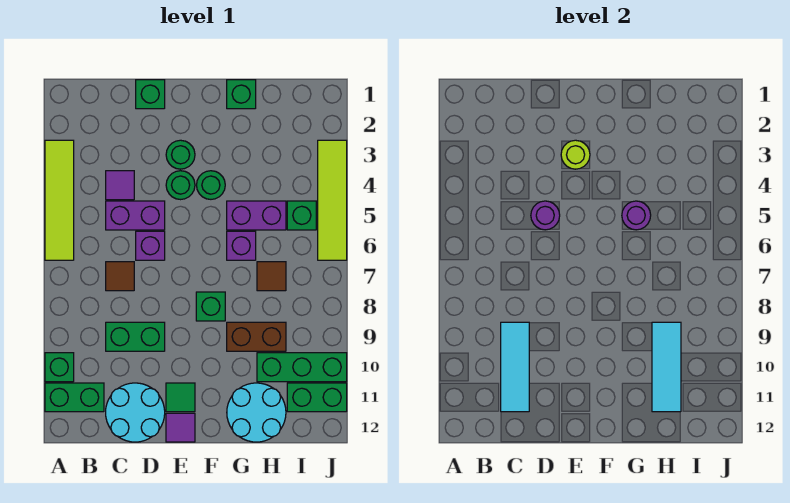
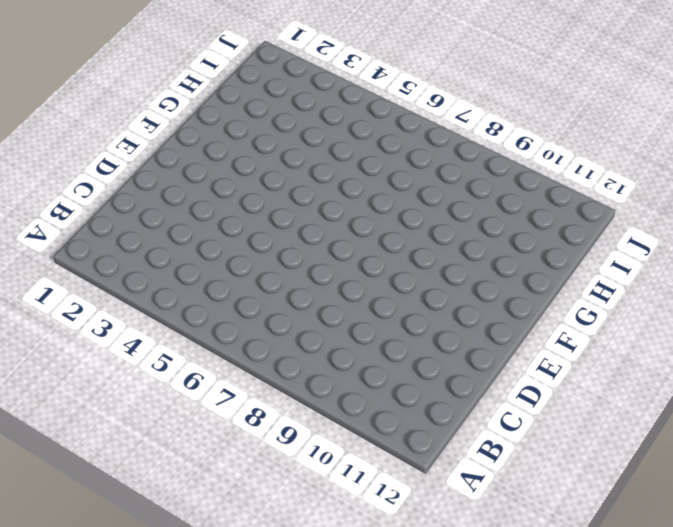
none -> lime tile A3:A6 level 1
none -> green brick A10 level 1
none -> green brick A11:B11 level 1
none -> purple tile C4 level 1

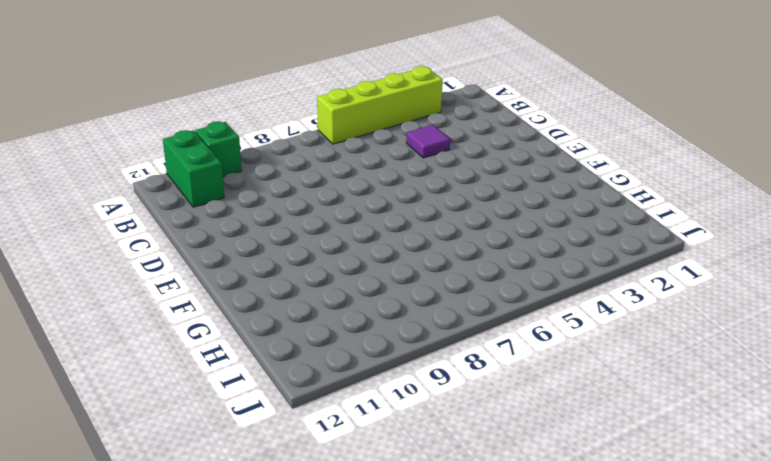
lime brick A3:A6 level 1 -> lime tile A3:A6 level 1
none -> purple brick C5:D5 level 1
none -> brown tile C7 level 1
none -> green brick C9:D9 level 1
none -> cyan round brick C11:D12 level 1

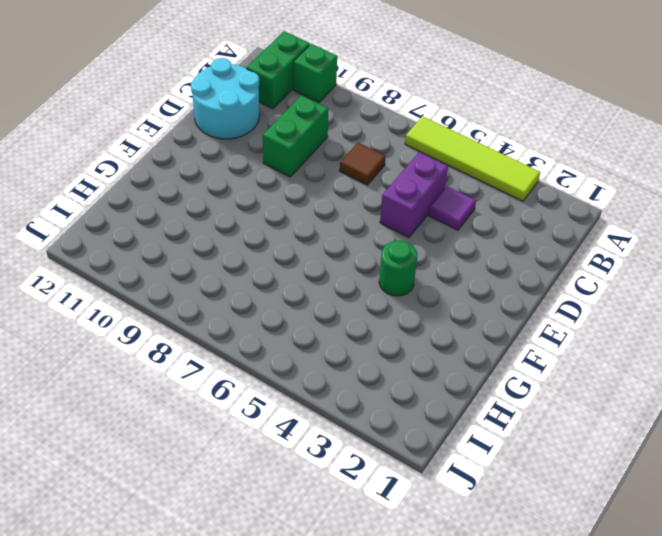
none -> green brick D1 level 1
none -> purple brick D6 level 1
none -> green round brick E3 level 1
none -> green round brick E4 level 1

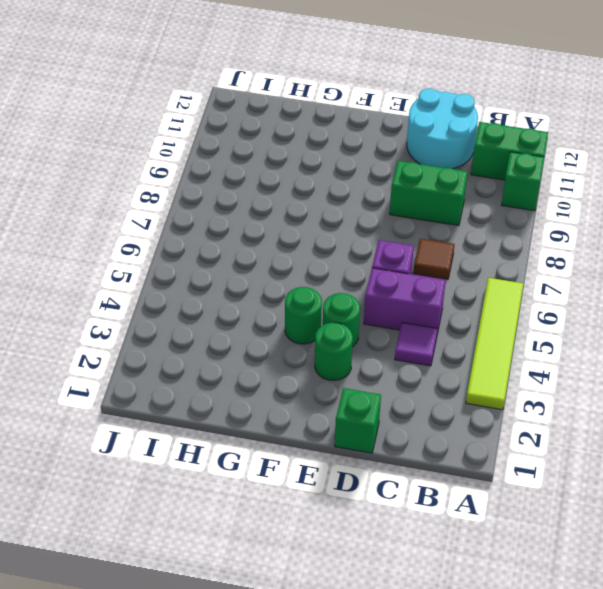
none -> green tile E11 level 1
none -> purple tile E12 level 1
none -> green brick F8 level 1
none -> green brick G1 level 1

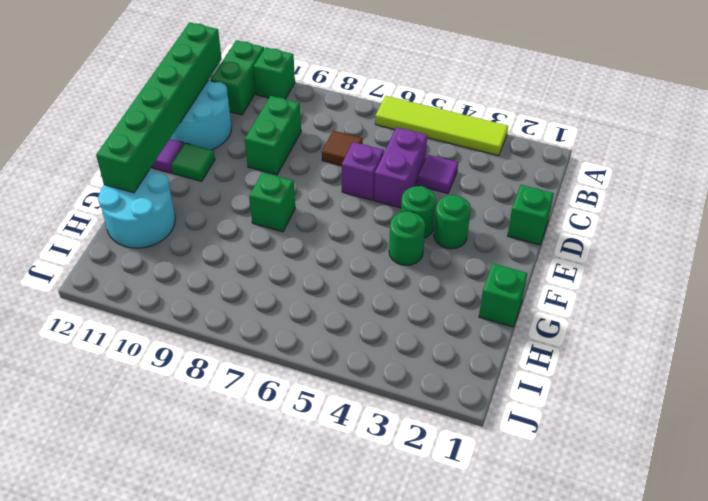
green brick B12:G12 level 2 -> none
none -> purple brick G5:H5 level 1
none -> purple brick G6 level 1
none -> brown brick G9:H9 level 1
none -> brown tile H7 level 1

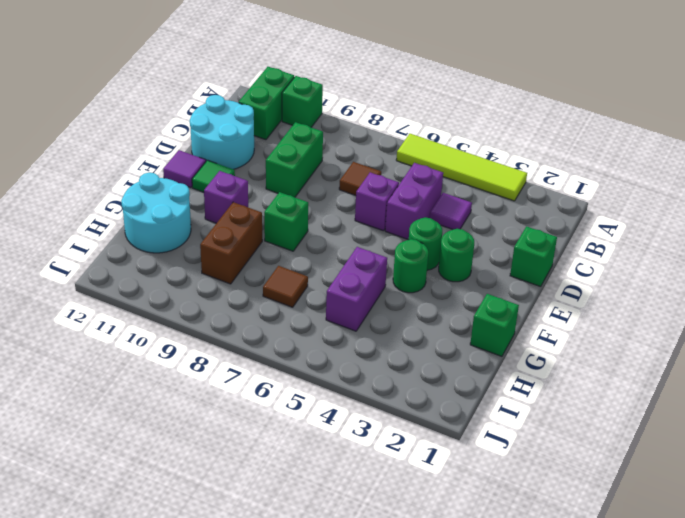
purple brick F10 level 1 -> purple brick G6 level 1
none -> green brick H10:J10 level 1
none -> green brick I5 level 1
none -> green brick I11:J11 level 1
none -> lime tile J3:J6 level 1

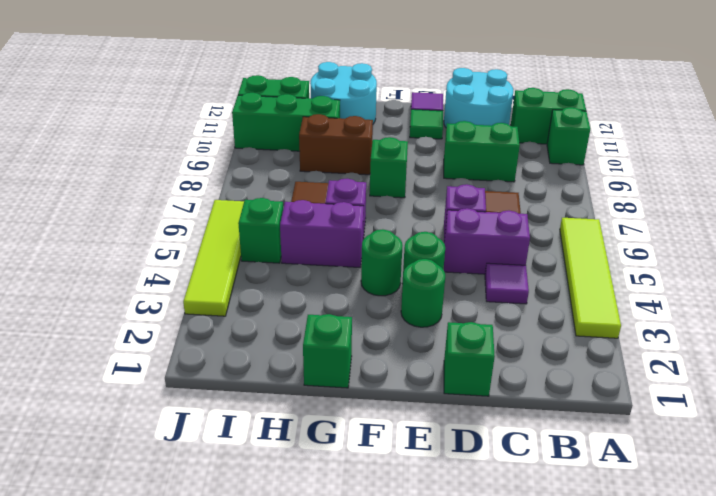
none -> cyan tile C9:C11 level 2
none -> purple round brick D5 level 2
none -> lime round brick E3 level 2
none -> purple round brick G5 level 2

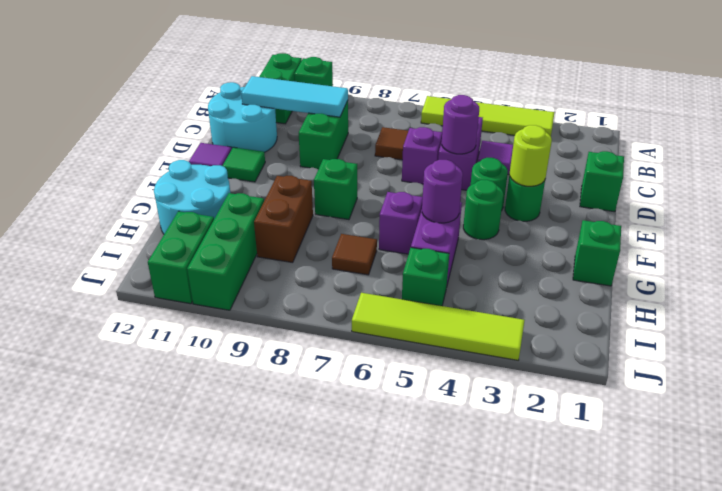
none -> cyan tile H9:H11 level 2

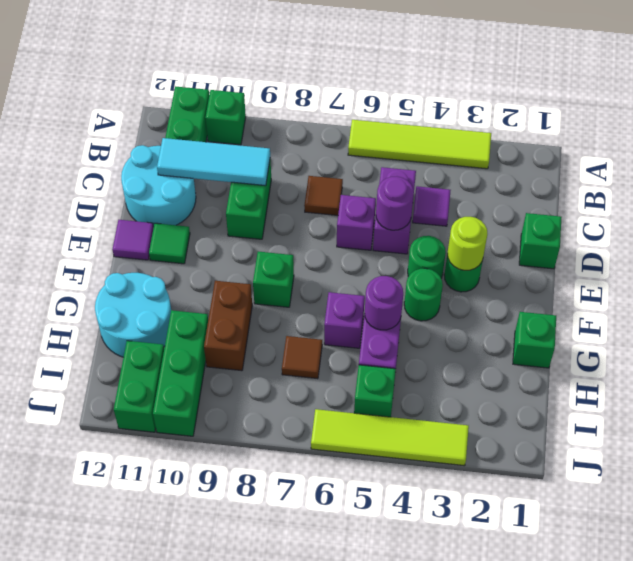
none -> cyan tile H9:H11 level 2

